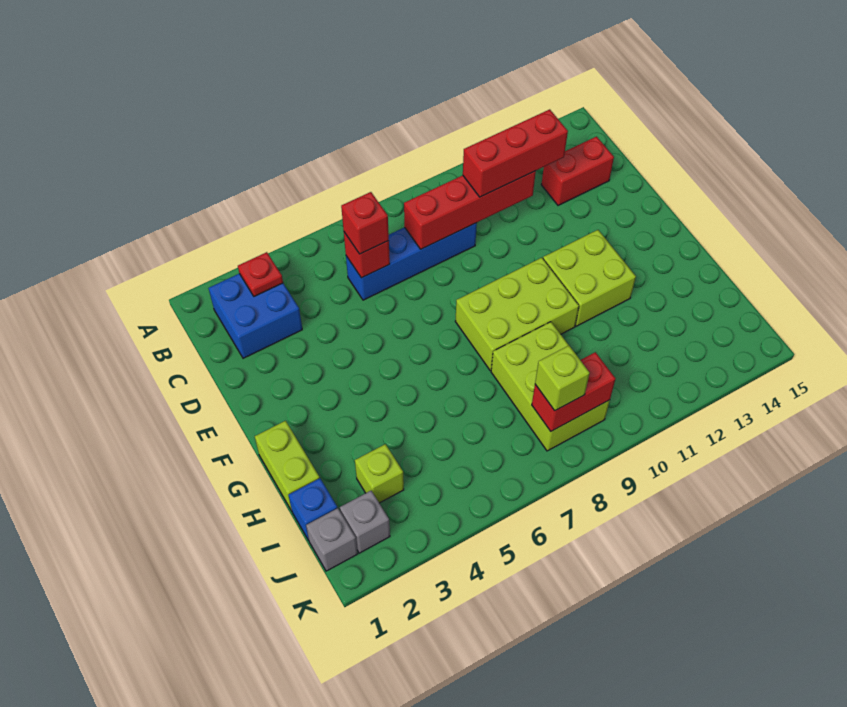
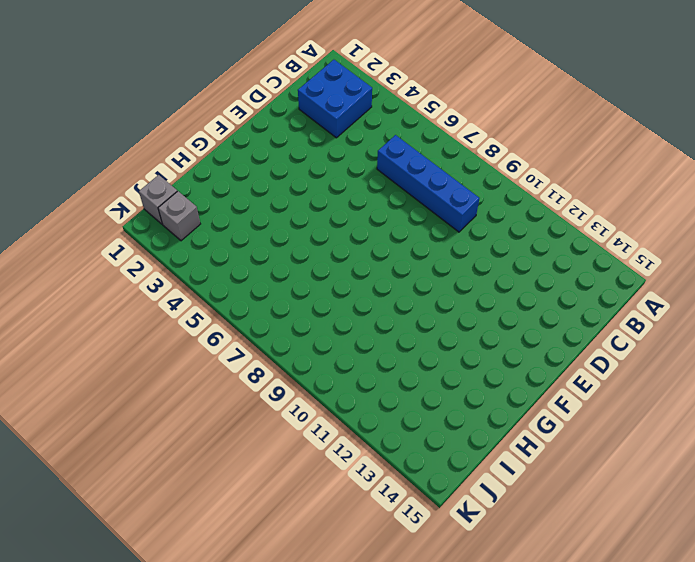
none -> red brick C13:C14 level 1
none -> lime brick F8:G10 level 1
none -> lime brick F11:G12 level 1

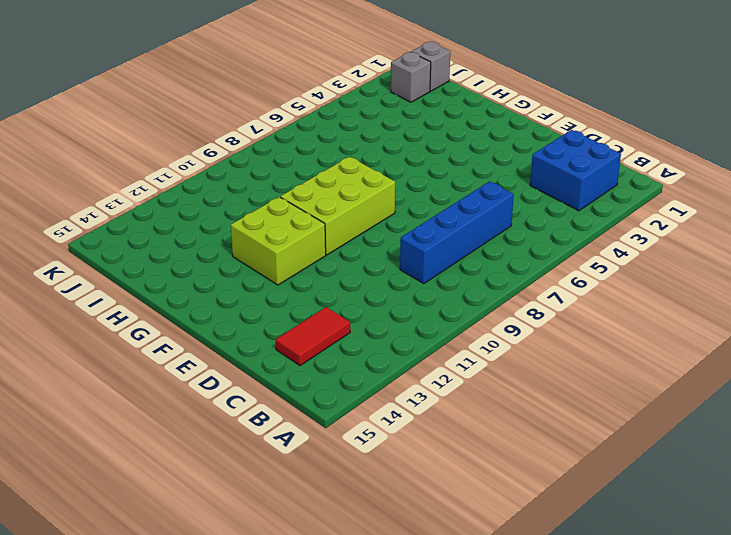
red tile C13:C14 level 1 -> red brick C13:C14 level 1
none -> lime brick G1:H1 level 1
none -> lime brick H8:J9 level 1
none -> blue brick I1 level 1

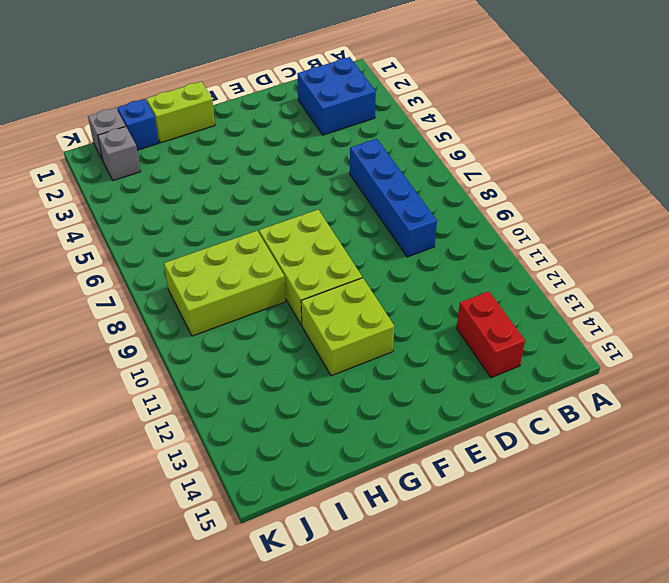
none -> lime brick I3 level 1
none -> red plate B3 level 2
none -> red brick C6 level 2

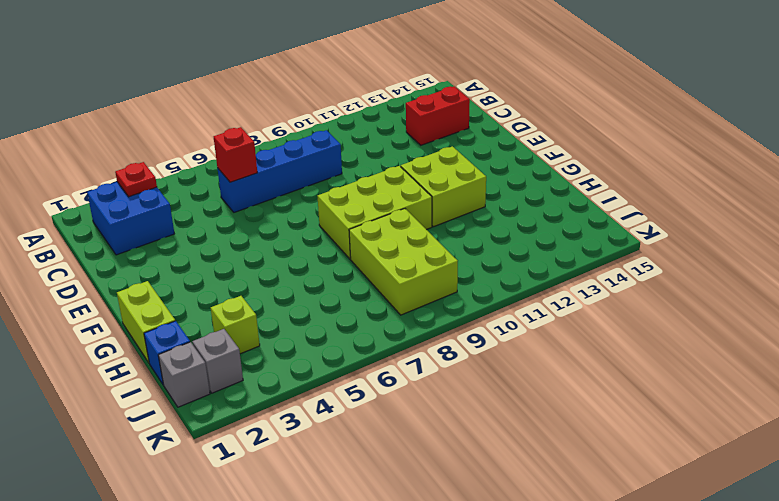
none -> red brick C8:C11 level 2
none -> red brick J8:J9 level 2
none -> red brick C6 level 3

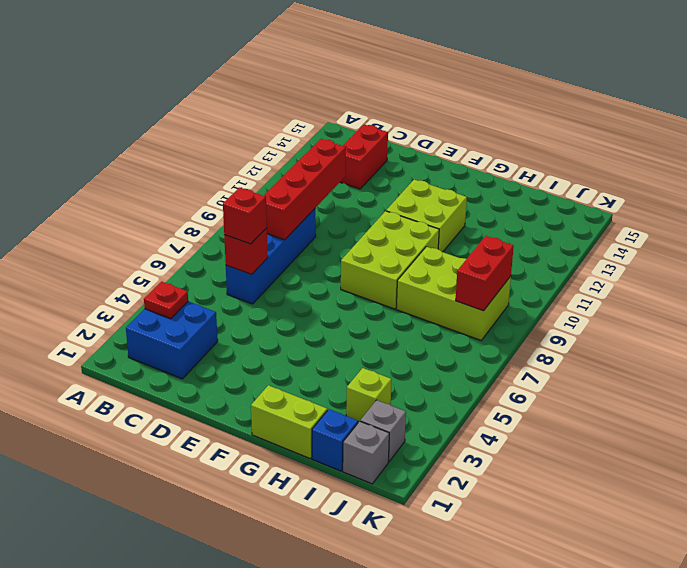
none -> red brick C10:C12 level 3
none -> lime brick J8 level 3

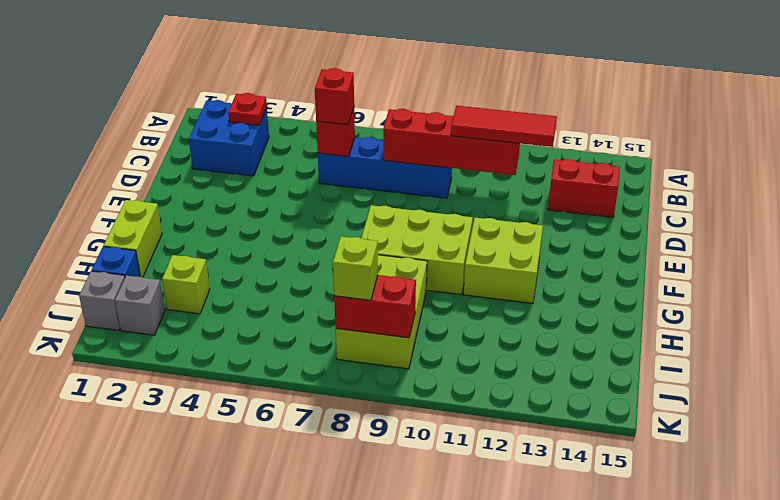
red tile C10:C12 level 3 -> red brick C10:C12 level 3

